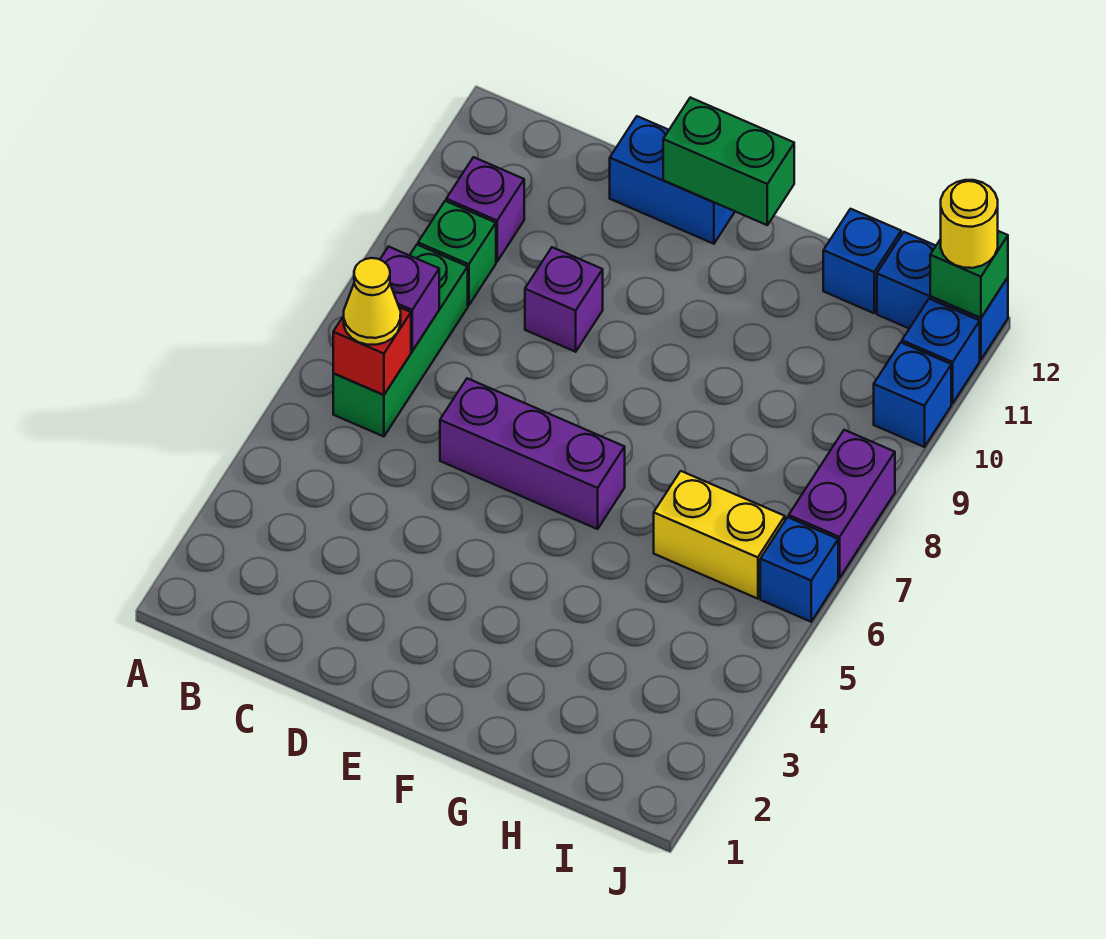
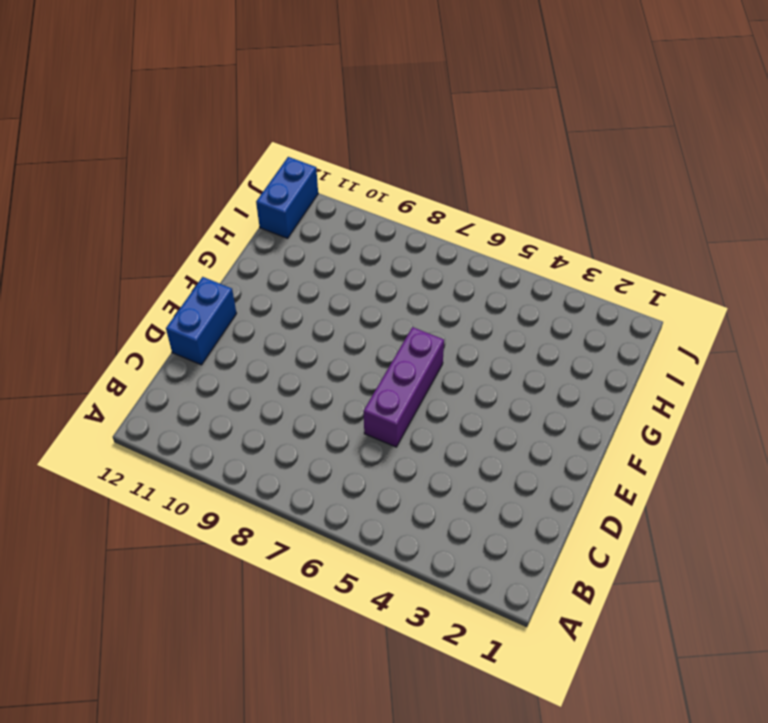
none -> green brick B6:B8 level 1
none -> green brick B9 level 1
none -> purple brick B10 level 1

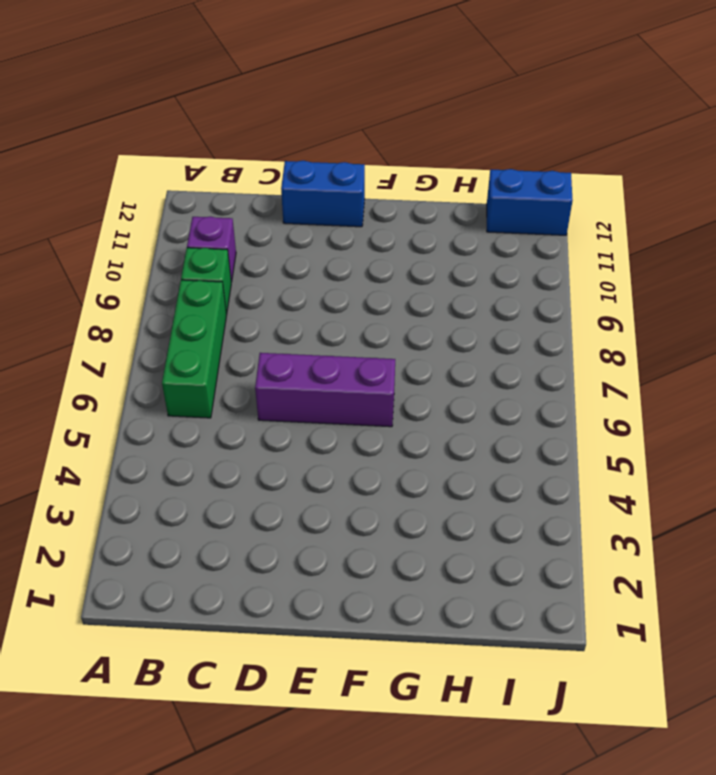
none -> purple brick D9 level 1
none -> yellow brick H6:I6 level 1
none -> blue brick H12 level 1

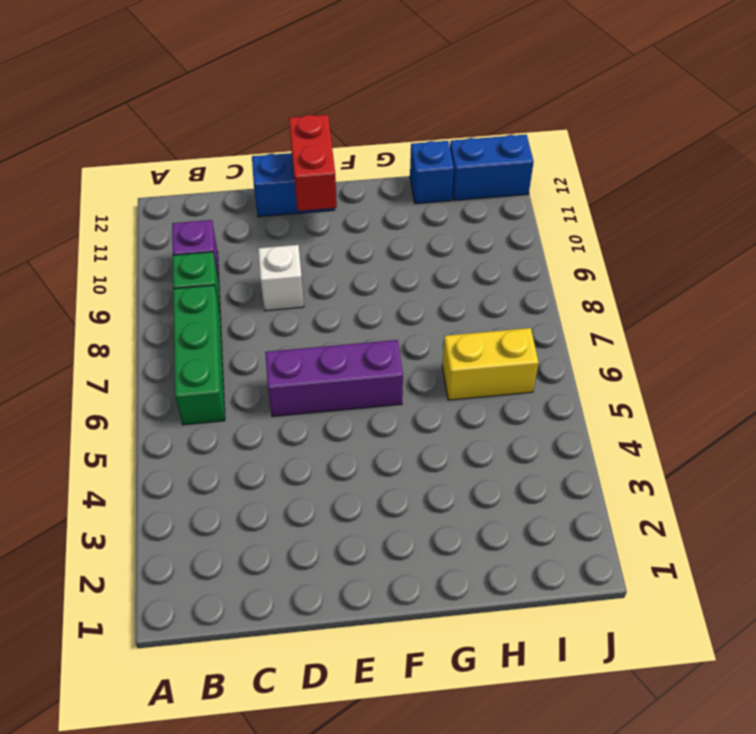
white brick D9 level 1 -> purple brick D9 level 1
red brick E11:E12 level 2 -> green brick E12:F12 level 2
none -> blue brick J6 level 1
none -> purple brick J7:J8 level 1
none -> blue brick J10 level 1

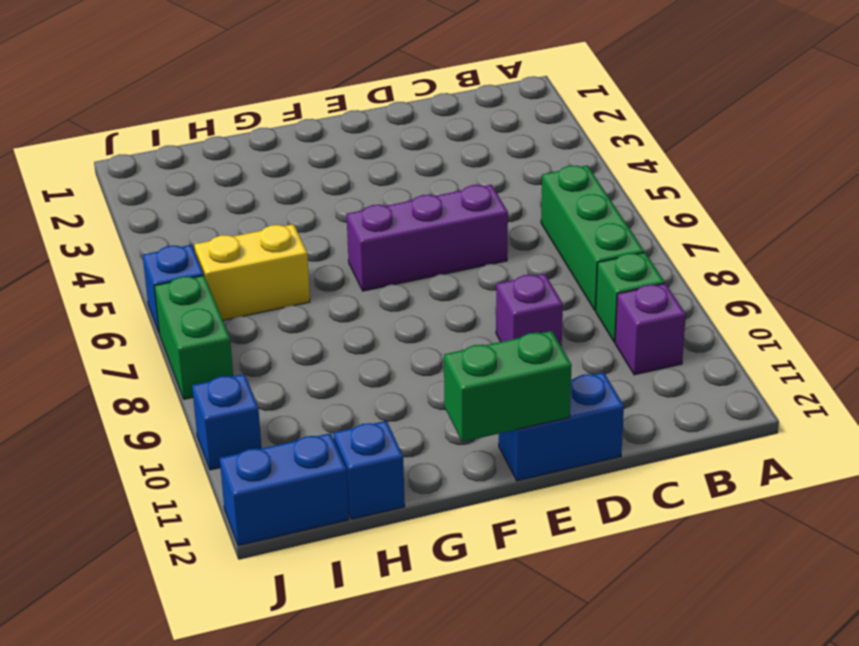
green brick J7:J8 level 1 -> purple brick J7:J8 level 1
none -> blue brick J11 level 1
none -> red brick B6 level 2
none -> purple brick B7 level 2

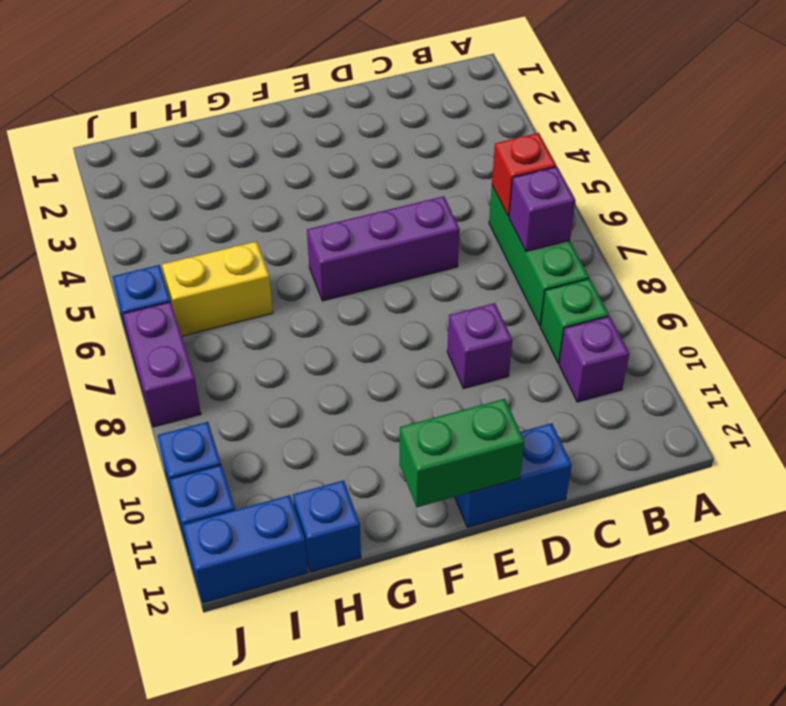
none -> green brick J12 level 2
none -> yellow cone B6 level 3
none -> yellow round brick J12 level 3

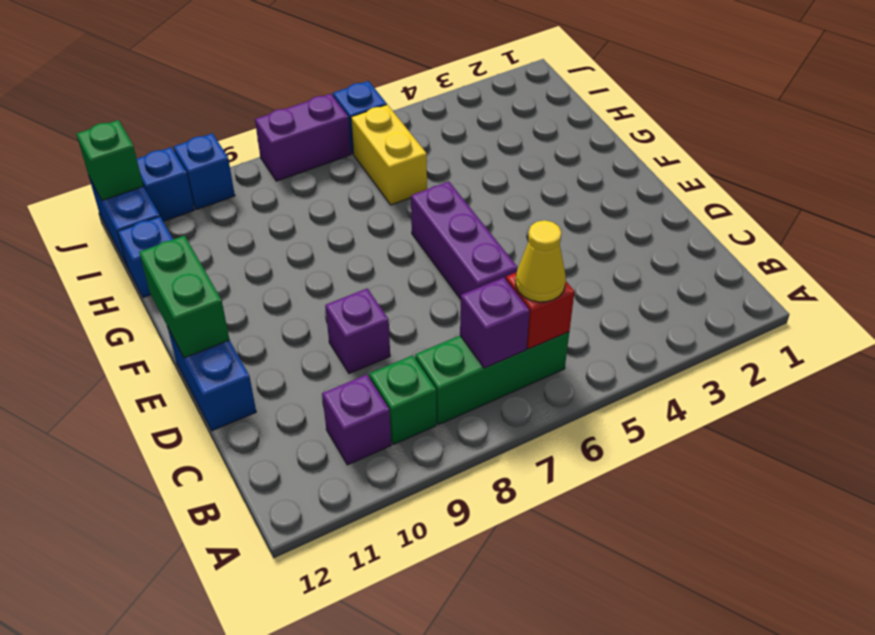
none -> yellow round brick J12 level 3

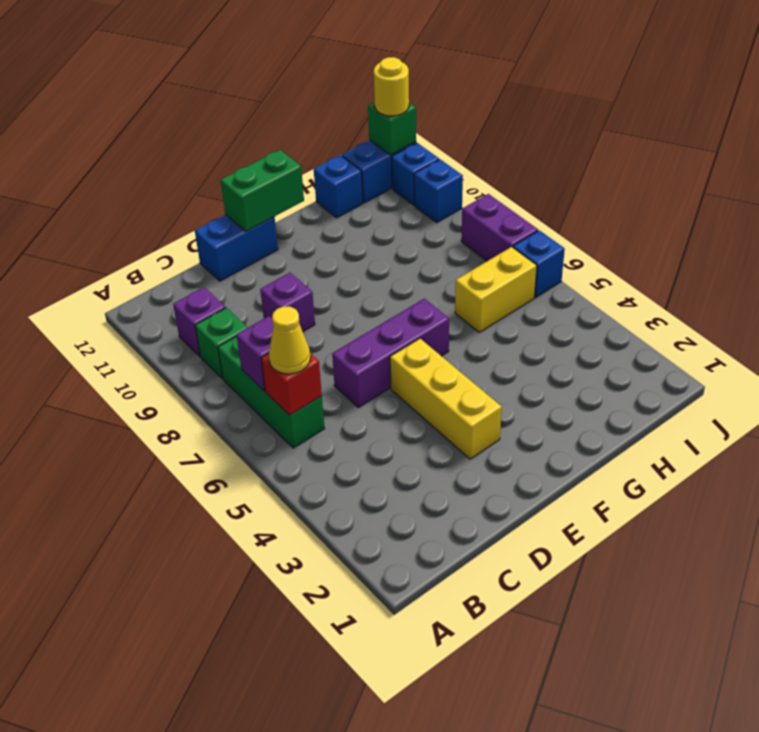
yellow brick E3:E5 level 1 -> none

